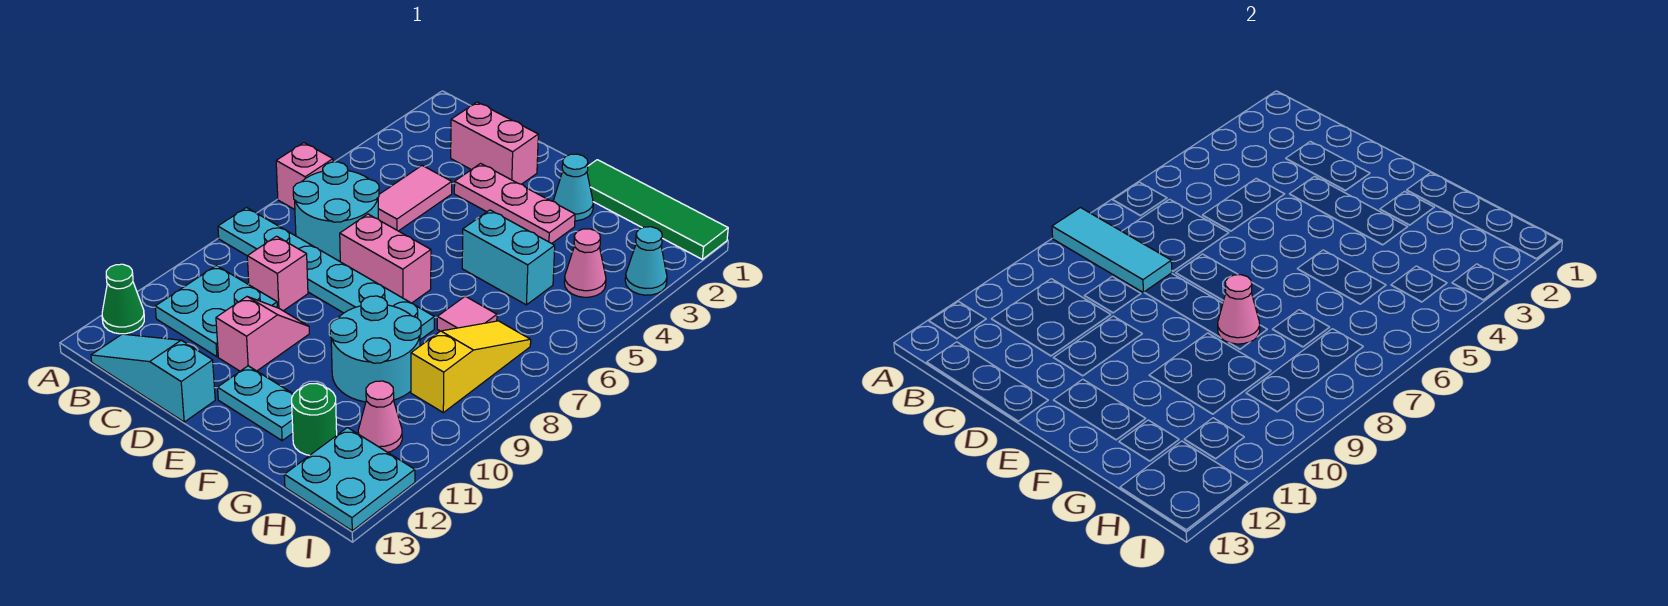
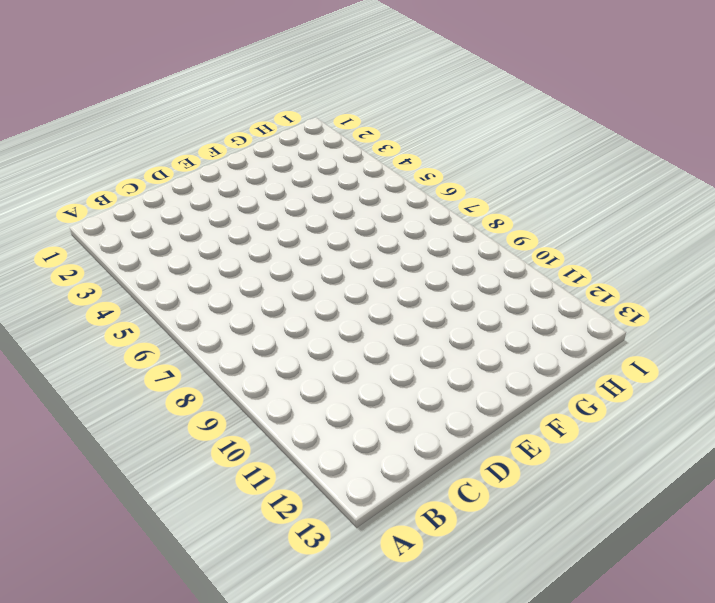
none -> pink brick A6 level 1
none -> cyan plate A8:F8 level 1
none -> green cone A12 level 1

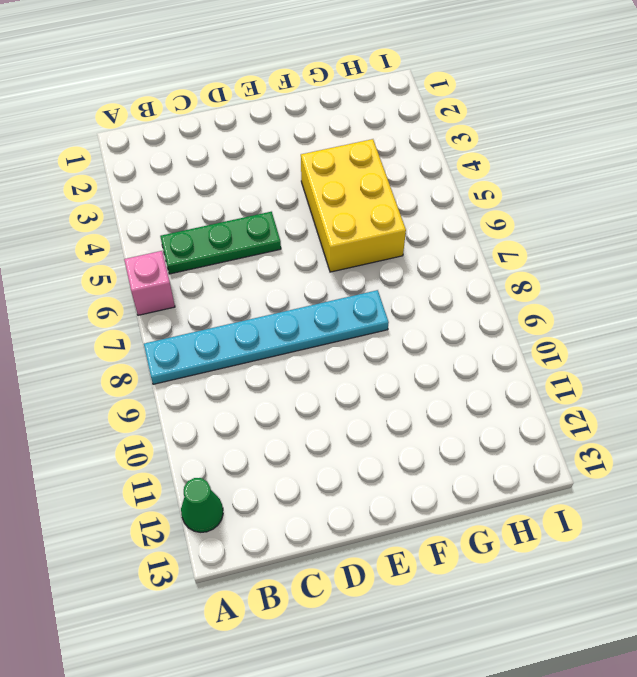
green plate B5:D5 level 1 -> pink tile C4:C5 level 1
yellow brick F4:G6 level 1 -> cyan brick F5:G5 level 1
none -> cyan round brick B6:C7 level 1
none -> cyan plate B10:C11 level 1
none -> cyan slope B13:D13 level 1 top D

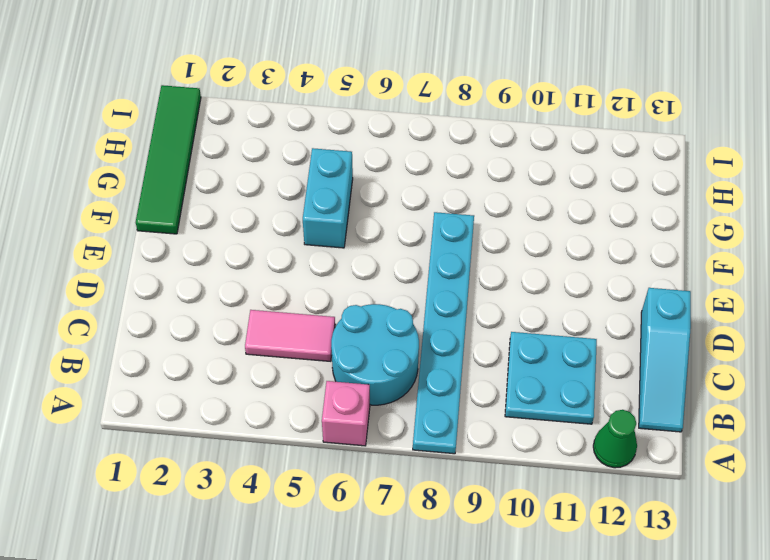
none -> pink brick C2:D2 level 1
none -> pink brick C9 level 1
none -> pink plate D3:F3 level 1

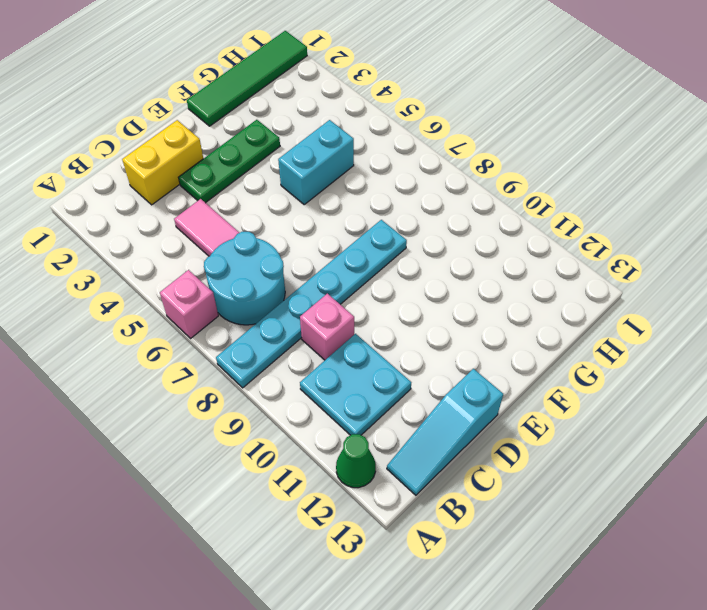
yellow brick C2:D2 level 1 -> pink brick C2:D2 level 1
green plate D3:F3 level 1 -> pink plate D3:F3 level 1
none -> pink brick D7:E7 level 1
none -> pink slope D10:D11 level 1 top 11
none -> cyan plate E12:F12 level 1

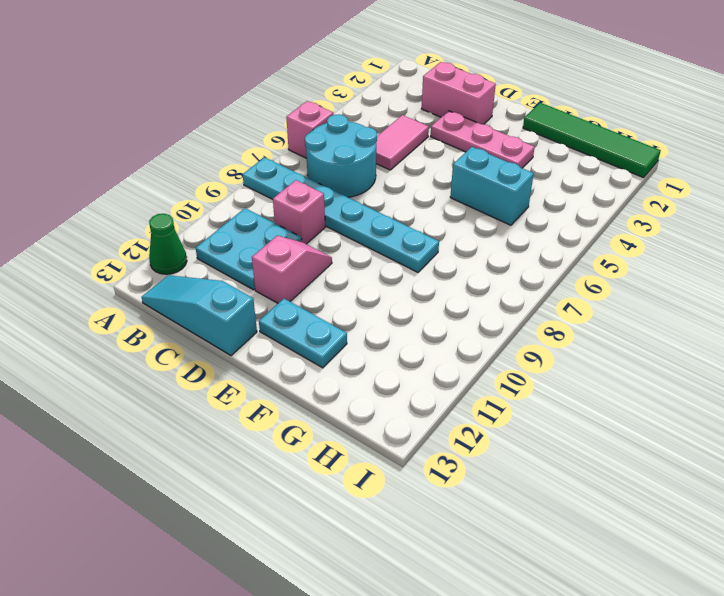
none -> pink brick D7:E7 level 1
none -> cyan cone F2 level 1
none -> cyan round brick F9:G10 level 1

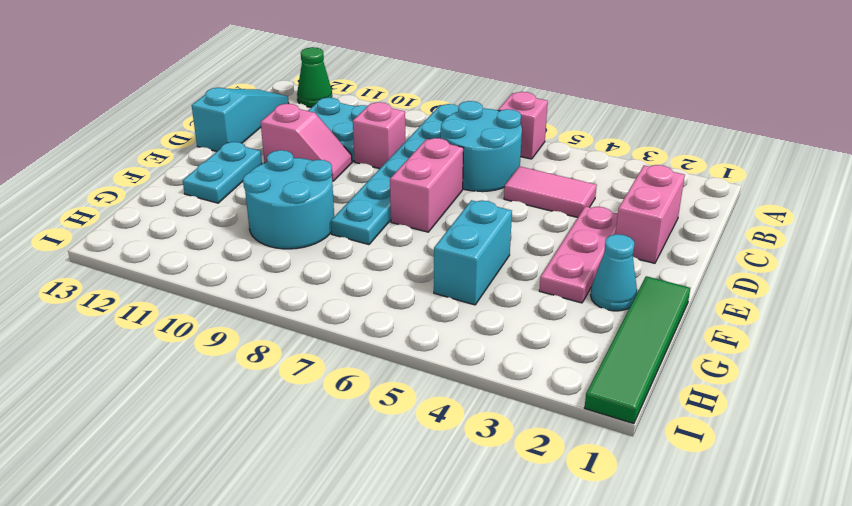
none -> pink tile G7 level 1
none -> green round brick G12 level 1
none -> pink cone H4 level 1

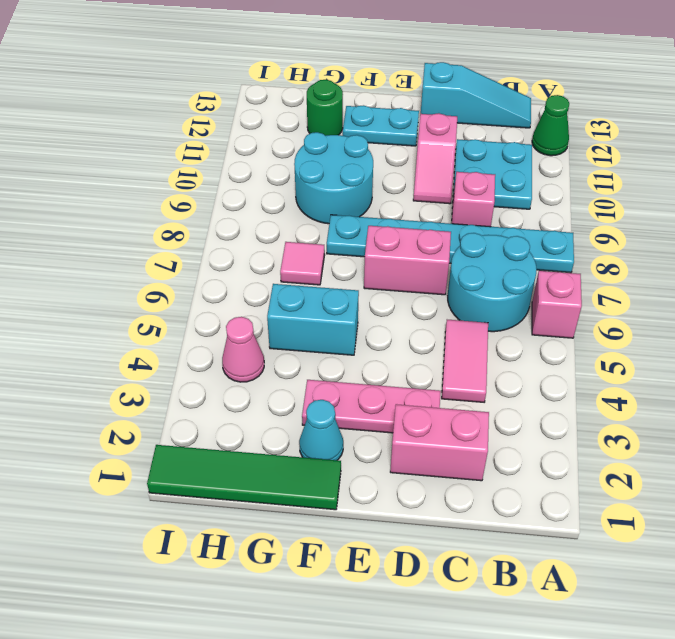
none -> yellow slope H7:H9 level 1 top 9
none -> pink cone H11 level 1
none -> cyan plate H12:I13 level 1

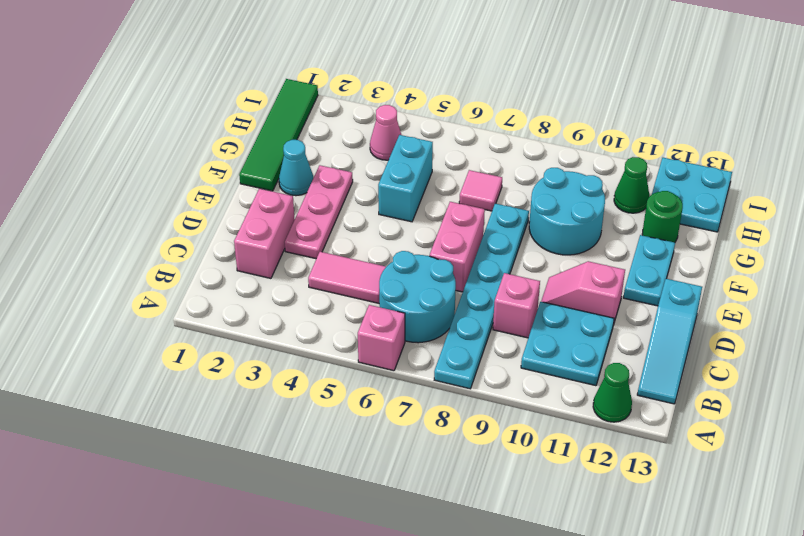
green cone H11 level 1 -> pink cone H11 level 1
none -> yellow slope H7:H9 level 1 top 9
none -> cyan cone I3 level 1
none -> cyan tile A8:C8 level 2

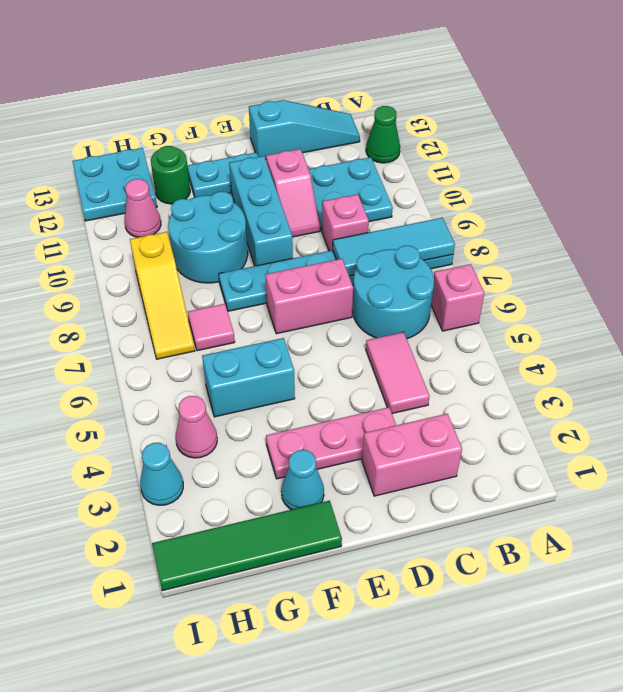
cyan brick E9:E11 level 1 -> none
none -> pink cone F8 level 2

